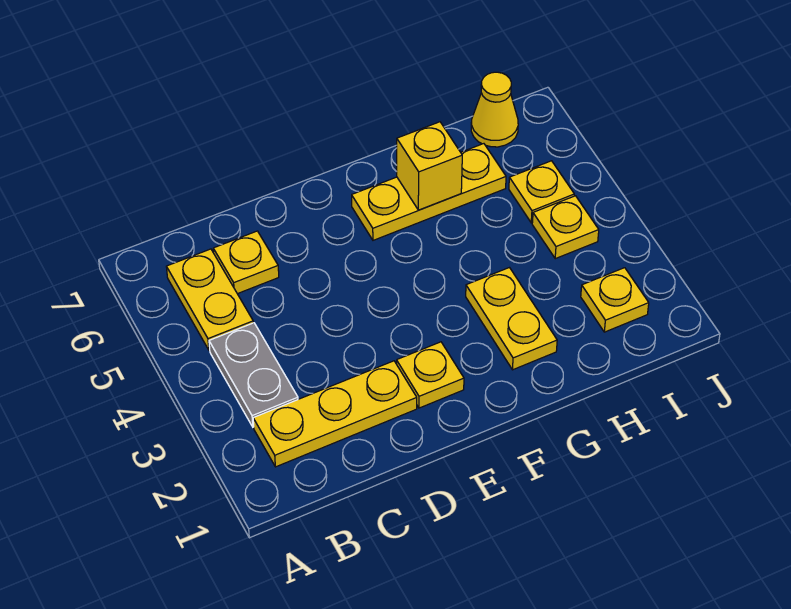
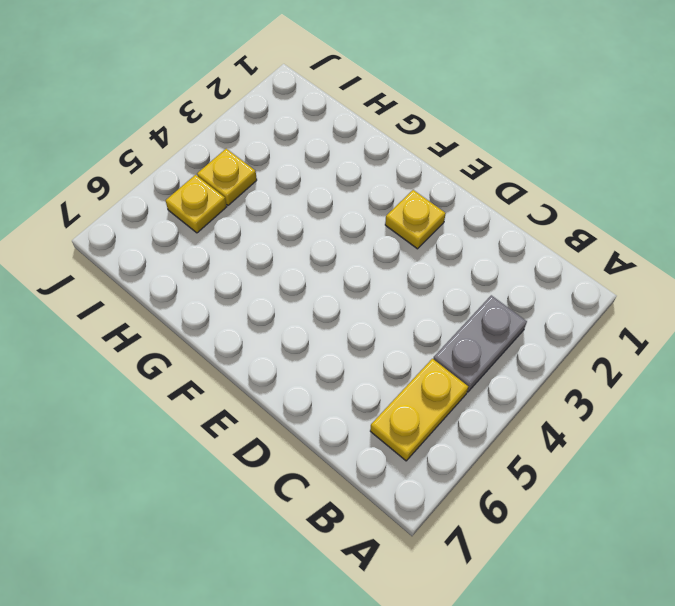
none -> yellow plate B2:D2 level 1
none -> yellow plate C6 level 1
none -> yellow plate F6:H6 level 1

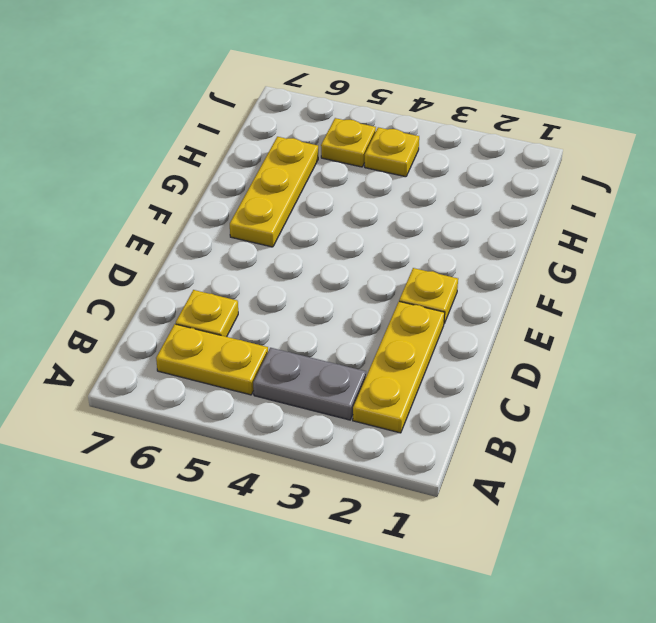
none -> yellow plate G2:G3 level 1
none -> yellow plate I2 level 1
none -> yellow cone I7 level 1

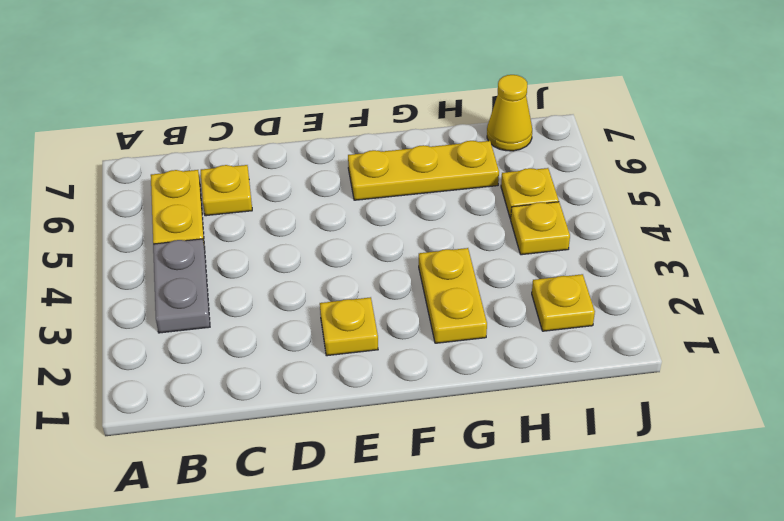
none -> yellow plate B2:D2 level 1
none -> yellow brick G6 level 2

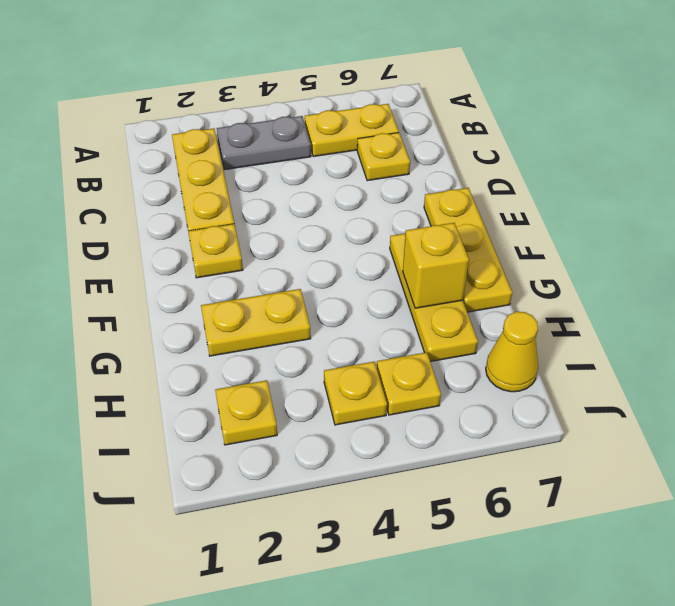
yellow plate E7:G7 level 1 -> none

